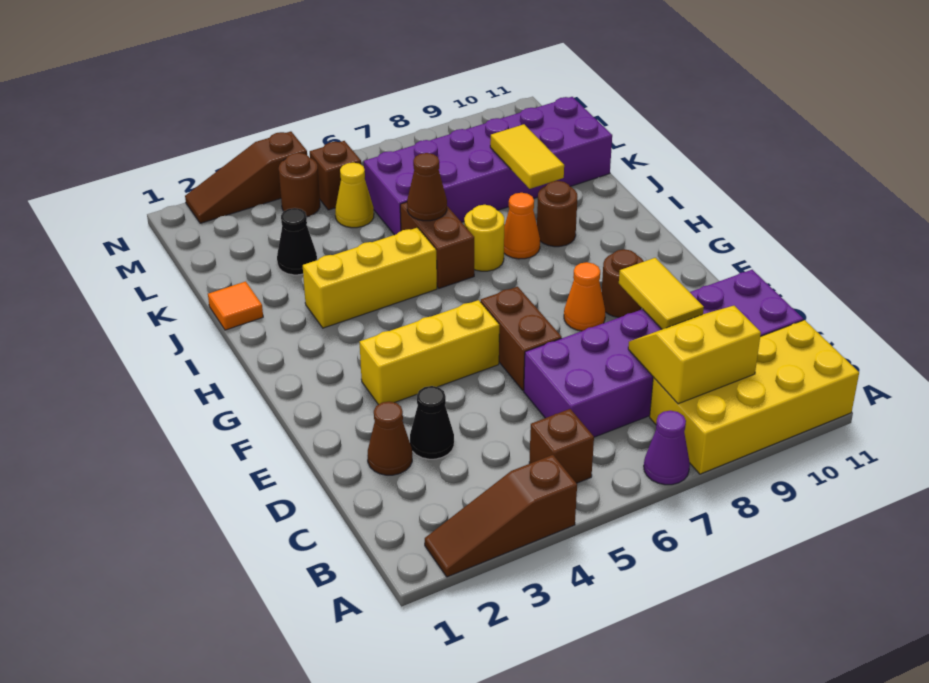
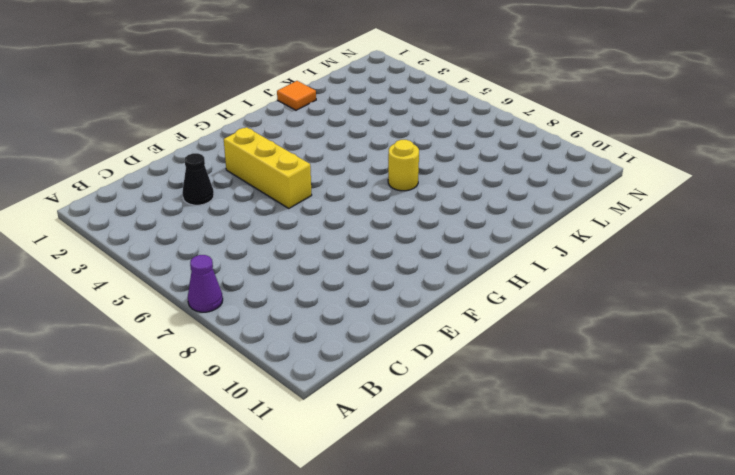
none -> brown slope A2:A4 level 1 top 4
none -> yellow brick A8:B11 level 1
none -> brown brick B5 level 1

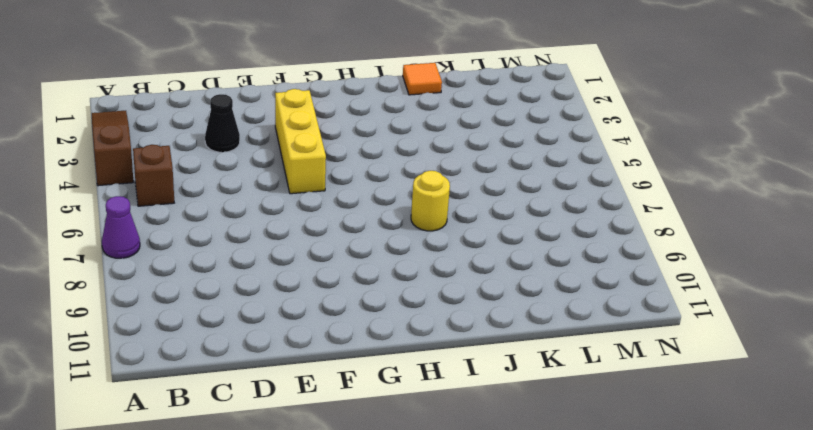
none -> yellow brick A8:B11 level 1
none -> purple brick C6:D11 level 1
none -> brown cone D2 level 1

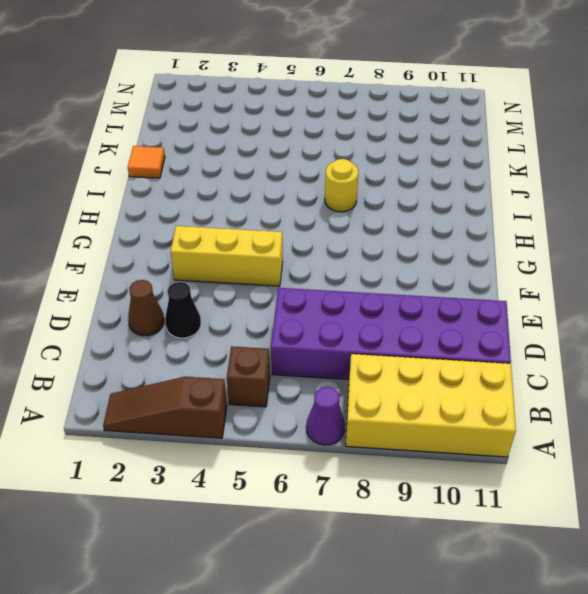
none -> brown brick E6:F6 level 1
none -> orange cone F8 level 1
none -> brown round brick F9 level 1

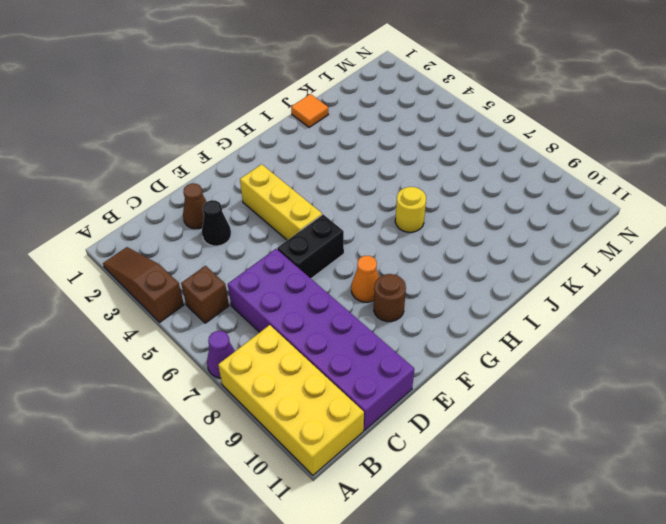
black brick E6:F6 level 1 -> brown brick E6:F6 level 1
none -> yellow brick I3:I5 level 1
none -> brown brick I6:J6 level 1
none -> orange cone I8 level 1

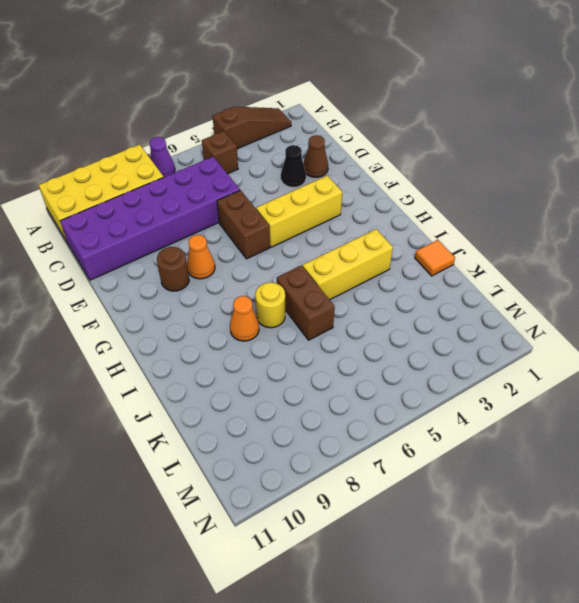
none -> brown round brick I9 level 1
none -> black cone K3 level 1
none -> purple brick K6:L11 level 1

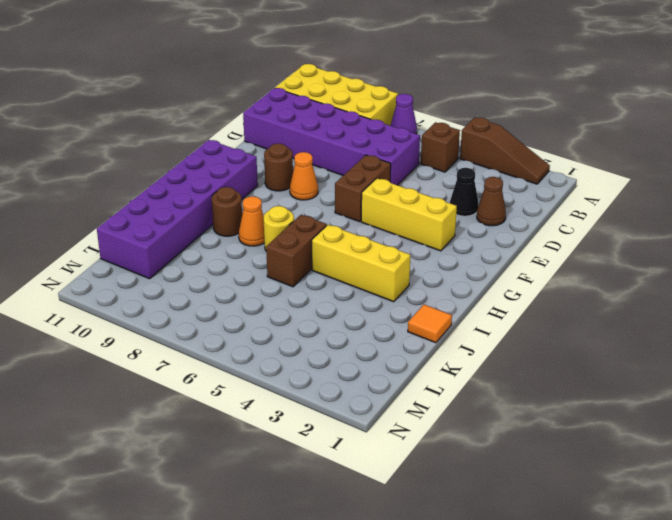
purple brick G10:L11 level 1 -> purple brick K6:L11 level 1
none -> black cone K3 level 1
none -> yellow cone L5 level 1
none -> brown round brick M4 level 1

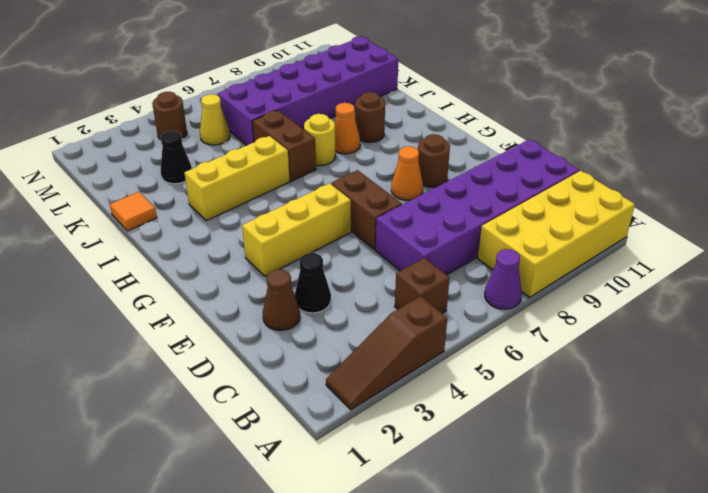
none -> brown brick M5 level 1
none -> brown slope N2:N4 level 1 top 4
none -> yellow slope B8:C9 level 2 top B

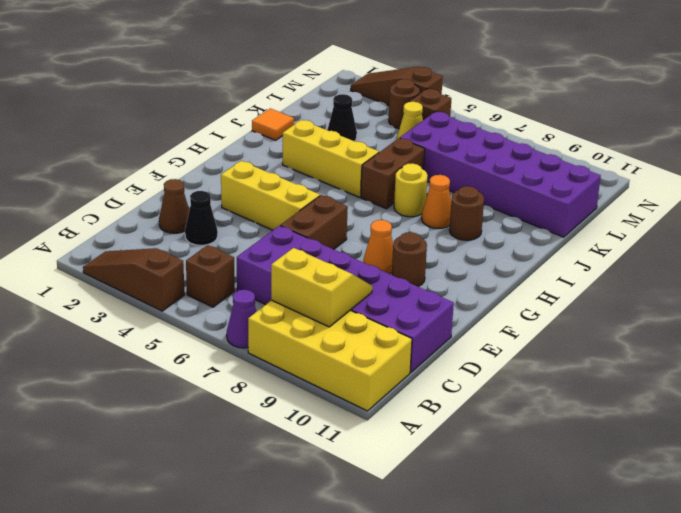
none -> yellow tile D9:E9 level 2
none -> brown cone J6 level 2
none -> yellow tile J9:K9 level 2

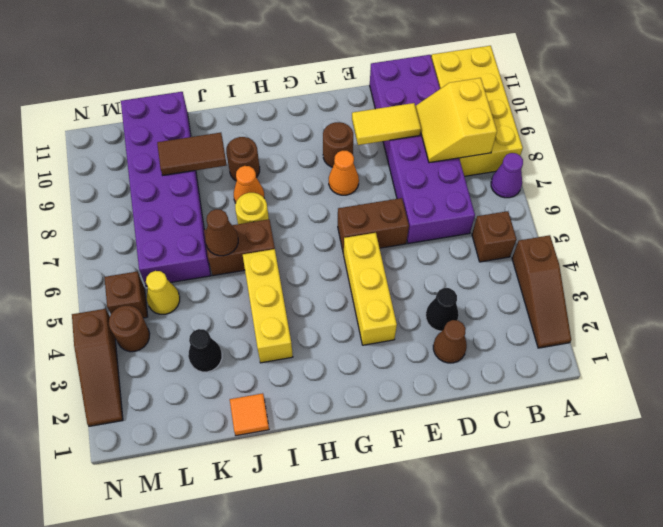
brown tile J9:K9 level 2 -> yellow tile J9:K9 level 2

